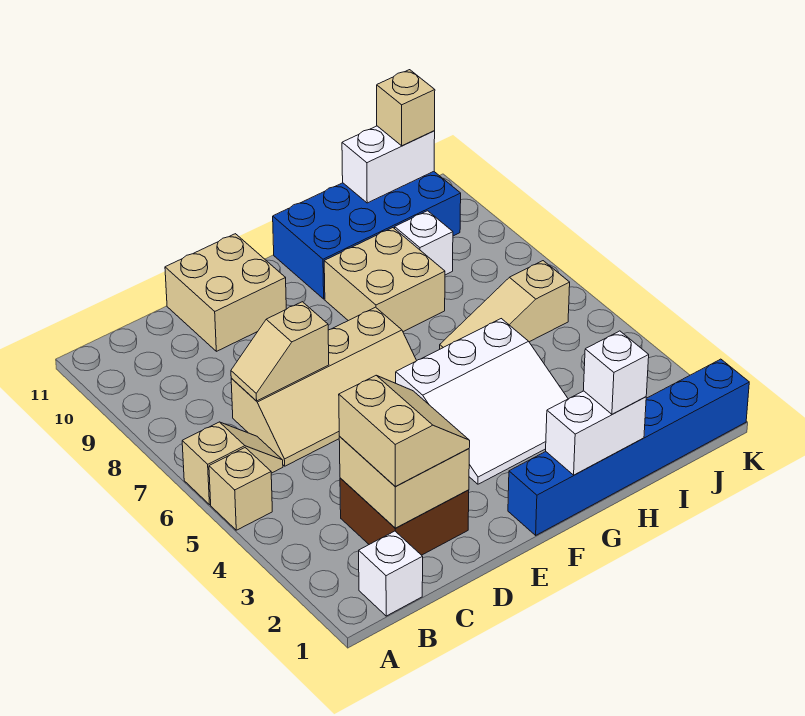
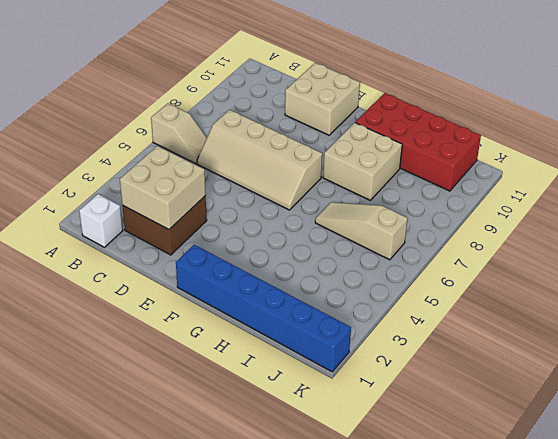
red brick G10:J11 level 1 -> blue brick G10:J11 level 1
none -> tan brick A5 level 1
none -> white slope F3:H5 level 1 top 5
none -> white brick I9 level 1

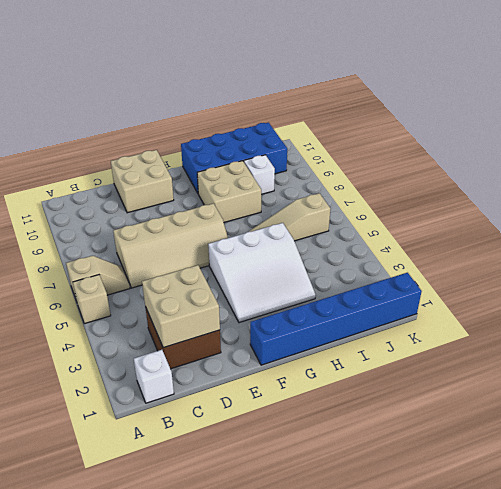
none -> tan slope C7:D7 level 2 top D
none -> white brick G1:H1 level 2
none -> white brick I11:J11 level 2

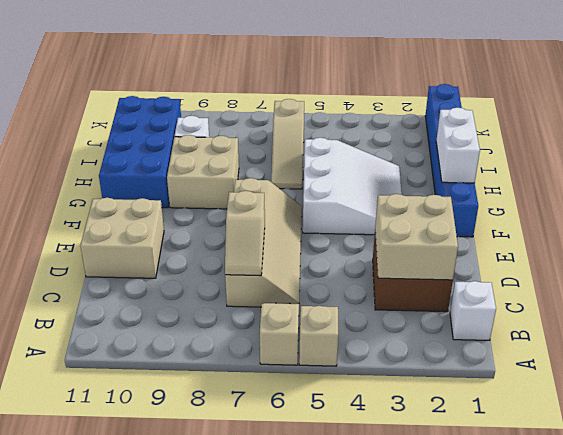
none -> white brick I11:J11 level 2
none -> tan slope C2:D3 level 3 top C
none -> white brick H1 level 3

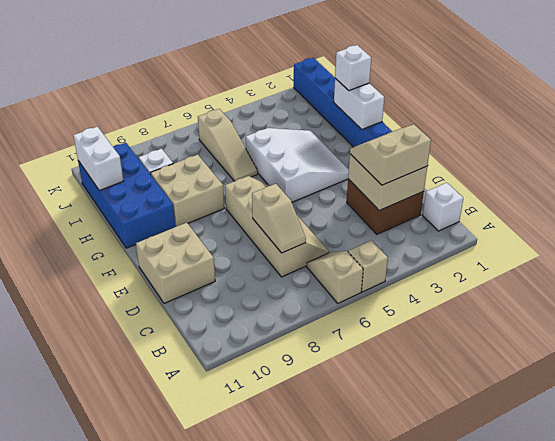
none -> tan brick J11 level 3

